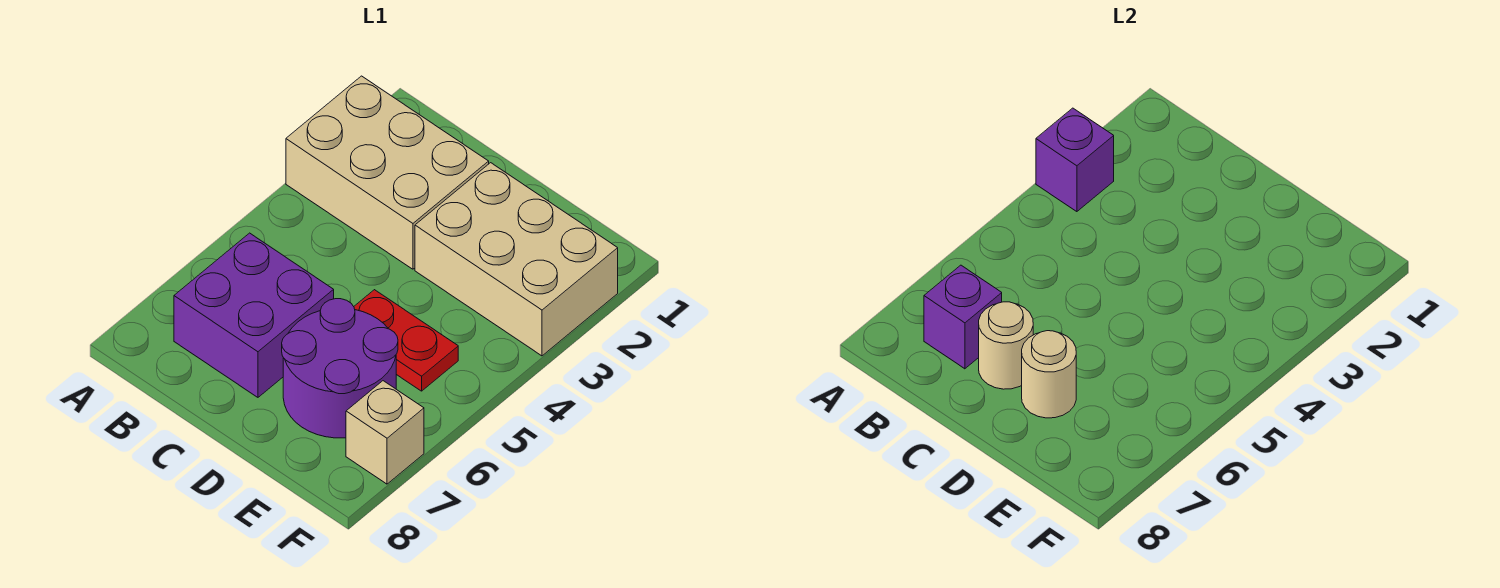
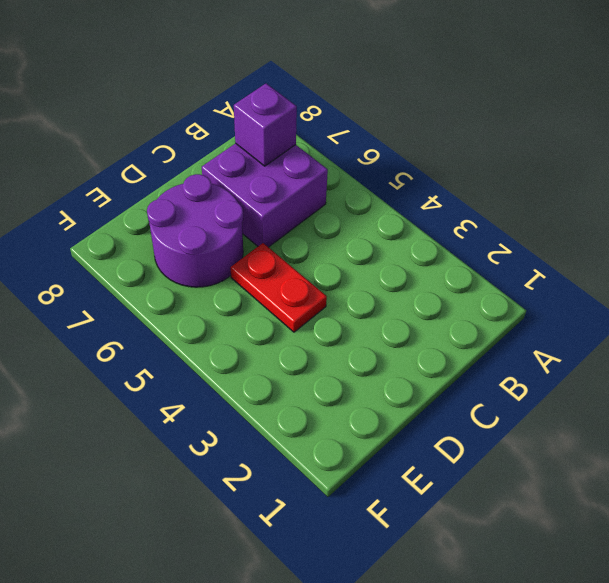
red plate D4:D5 level 1 -> red plate D5:E5 level 1
none -> tan brick A2:C3 level 1
none -> tan brick D2:F3 level 1

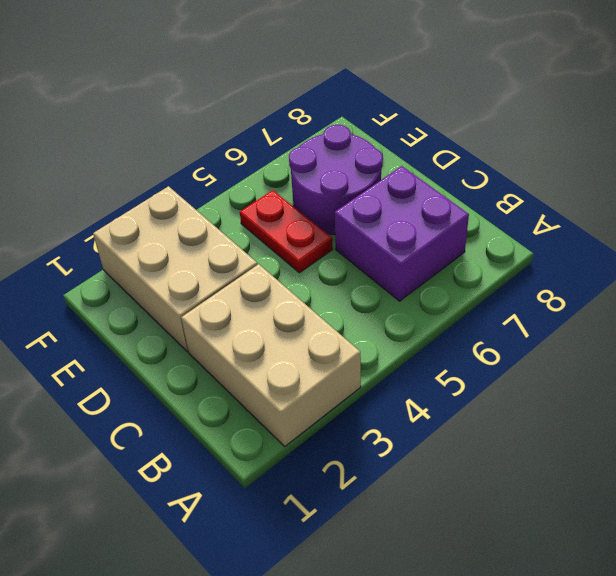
none -> tan brick F7 level 1
none -> purple brick A3 level 2

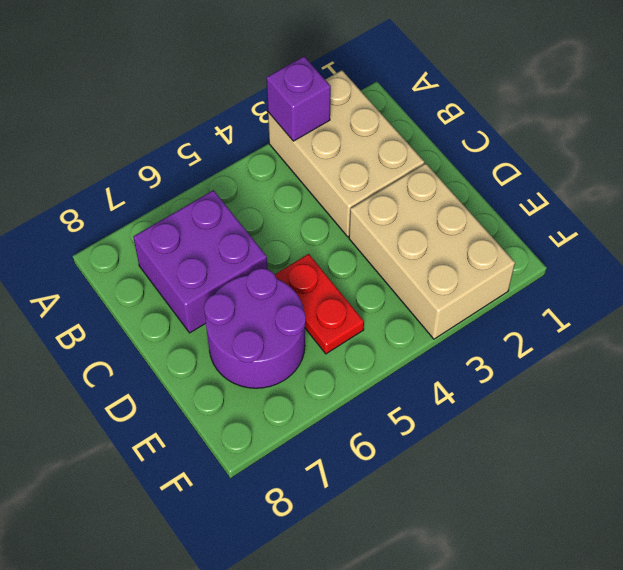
none -> tan brick F7 level 1
none -> purple brick B7 level 2

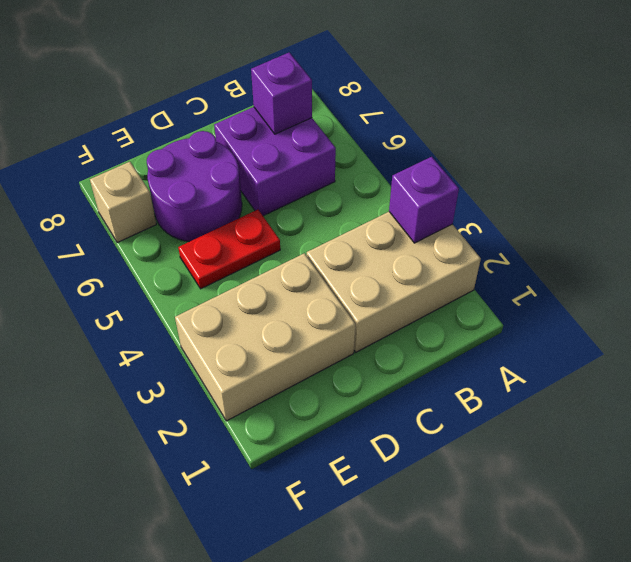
none -> tan round brick C7 level 2
none -> tan round brick D7 level 2

